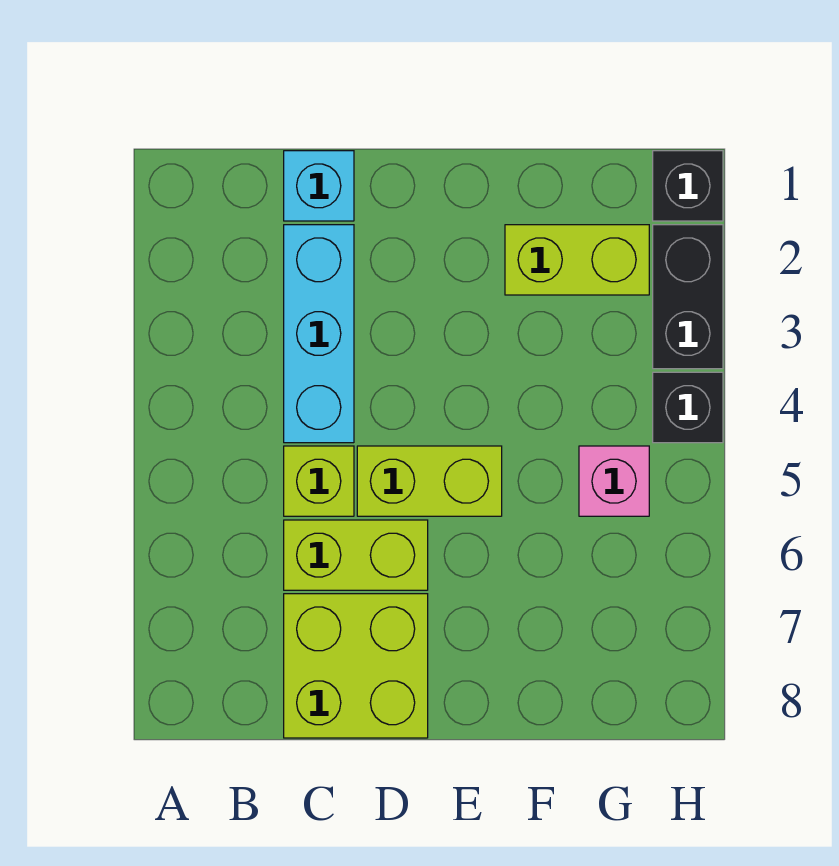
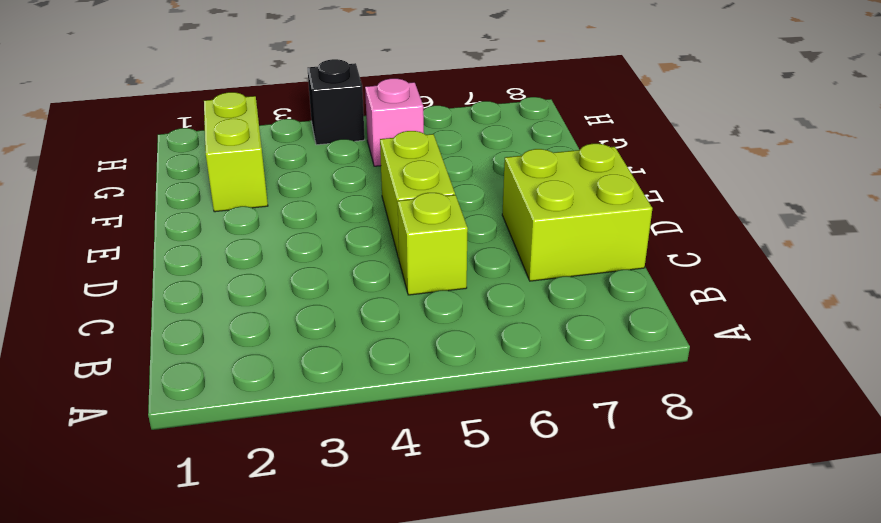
none -> cyan brick C1 level 1
none -> cyan brick C2:C4 level 1

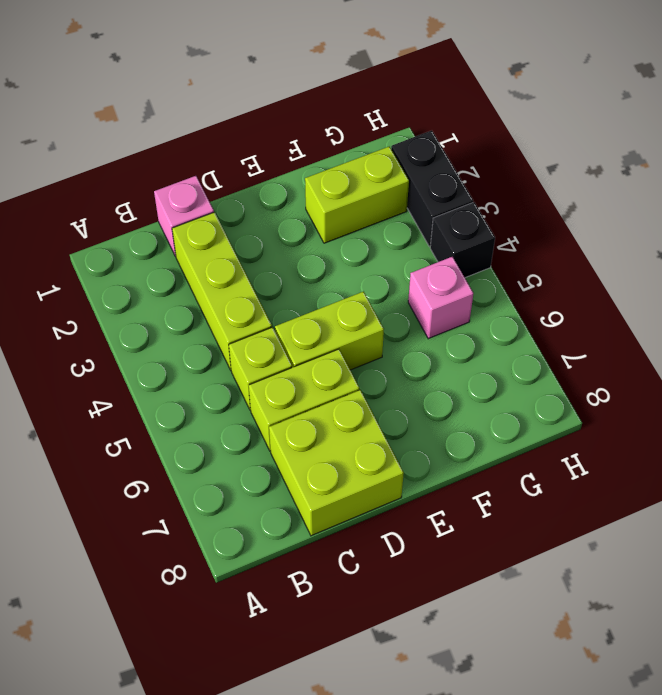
pink brick C1 level 1 -> cyan brick C1 level 1
lime brick C2:C4 level 1 -> cyan brick C2:C4 level 1
none -> black brick H1 level 1

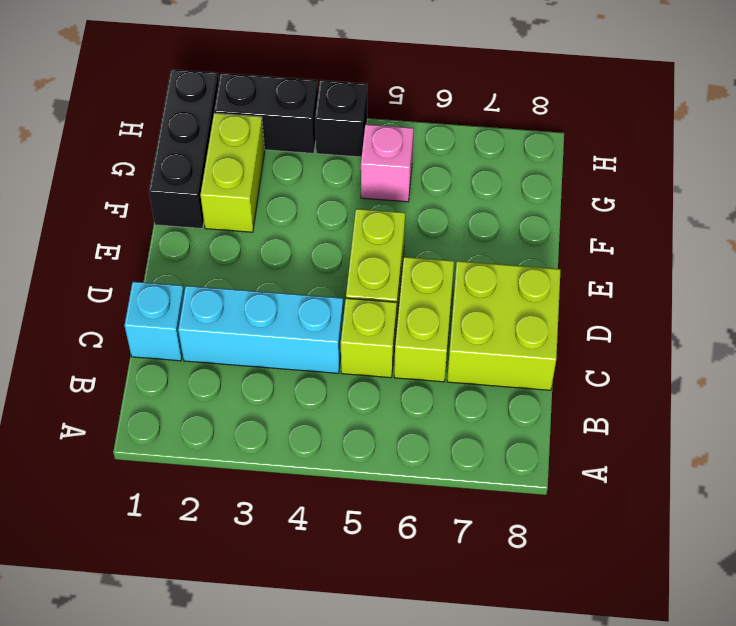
black brick F1:H1 level 1 -> black brick H1 level 1

